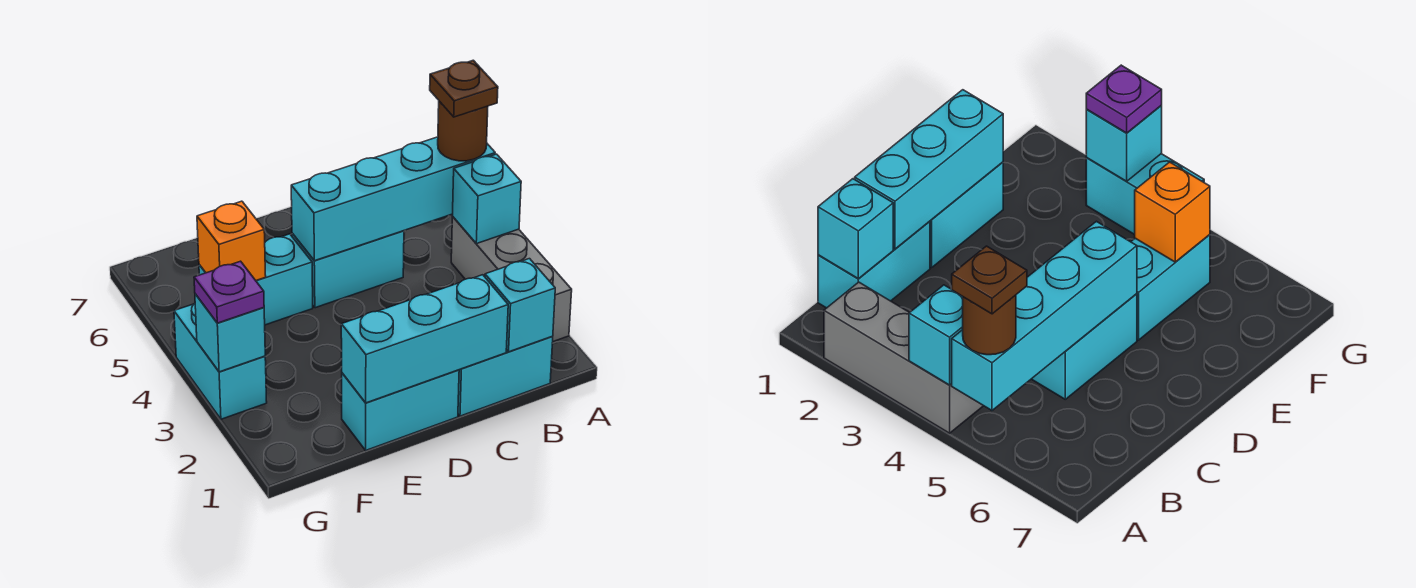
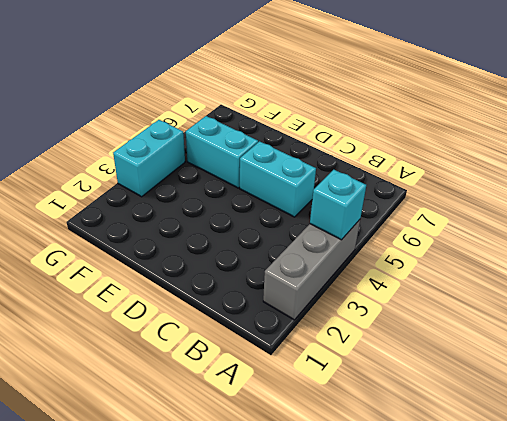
none -> cyan brick B1:C1 level 1
none -> cyan brick D1:E1 level 1
none -> cyan brick A5:D5 level 2

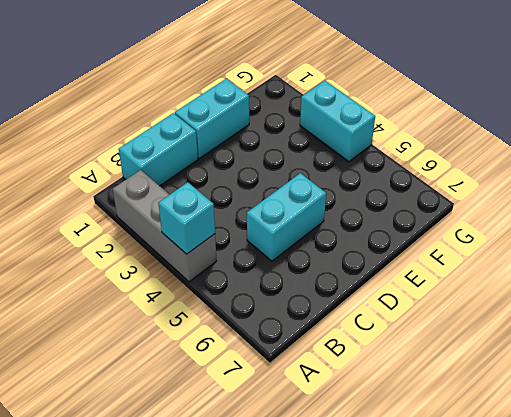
none -> cyan brick E5:F5 level 1
none -> cyan brick A5:D5 level 2
none -> cyan brick B1 level 2

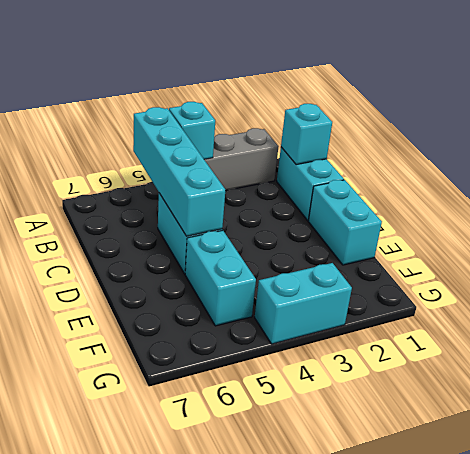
none -> cyan brick C1:E1 level 2
none -> orange brick F5 level 2
none -> cyan brick G3 level 2

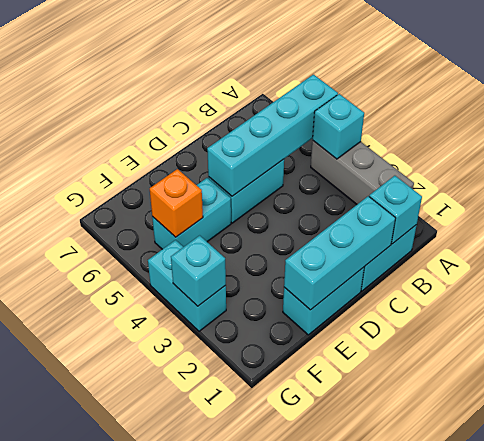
none -> brown round brick A5 level 3
none -> purple plate G3 level 3
none -> brown plate A5 level 4

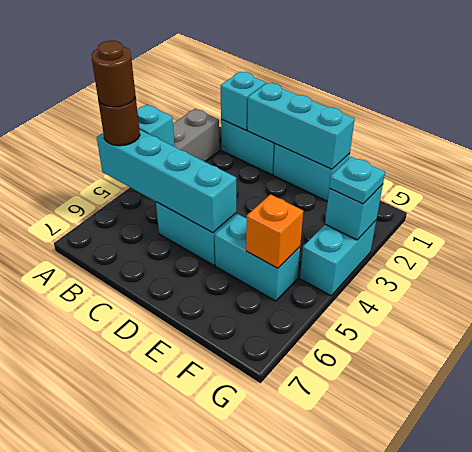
brown round brick A5 level 4 -> brown plate A5 level 4
cyan plate G3 level 3 -> purple plate G3 level 3

